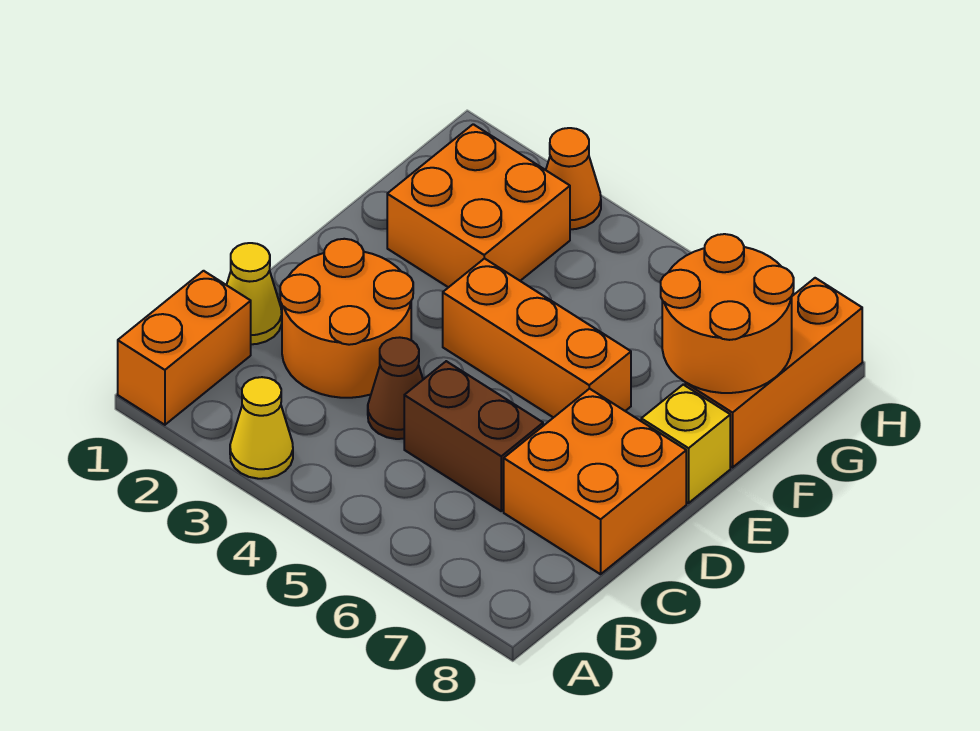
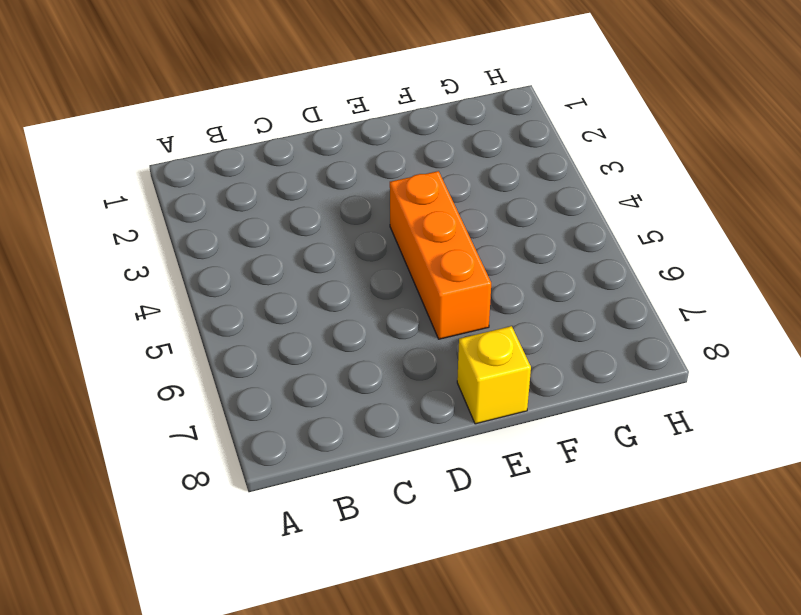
none -> orange brick A1:B1 level 1
none -> yellow cone A3 level 1
none -> yellow cone C1 level 1

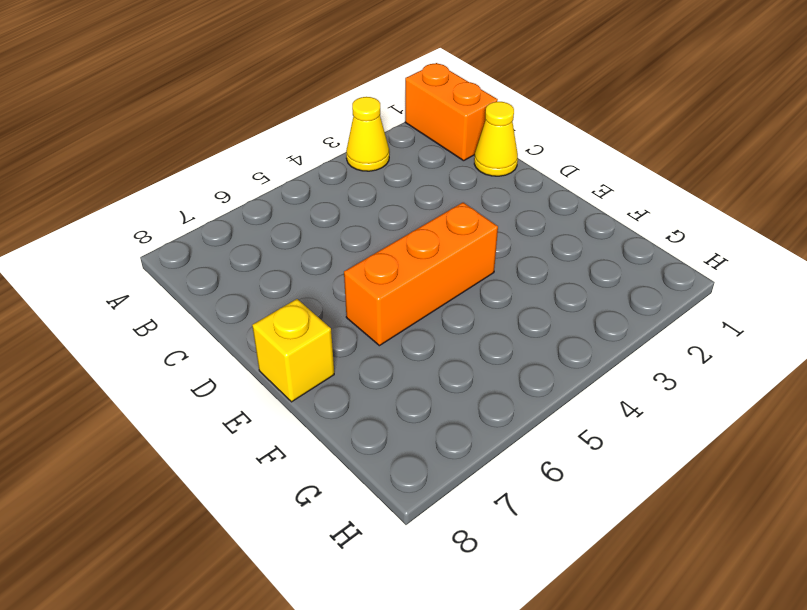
none -> orange round brick C2:D3 level 1
none -> brown cone C4 level 1
none -> brown brick C5:C6 level 1

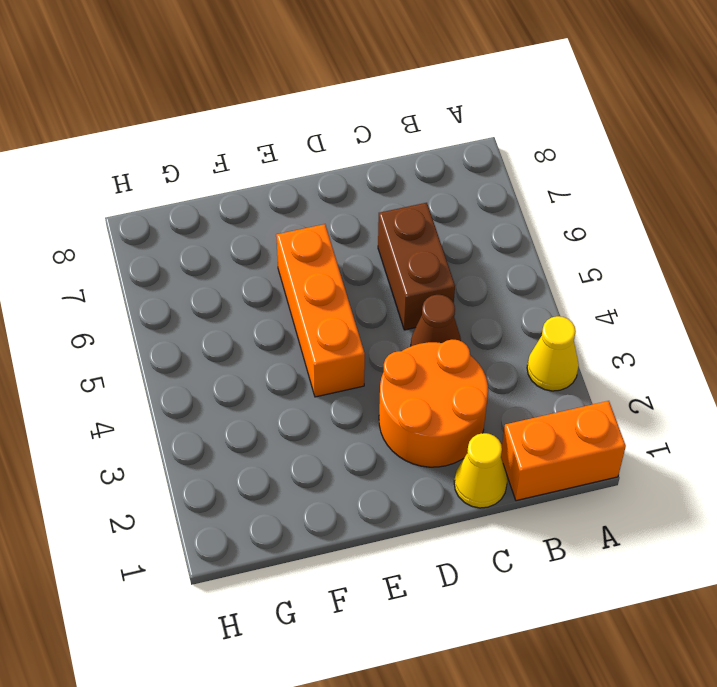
none -> orange brick C7:D8 level 1
none -> yellow brick E8 level 1
none -> orange brick F2:G3 level 1

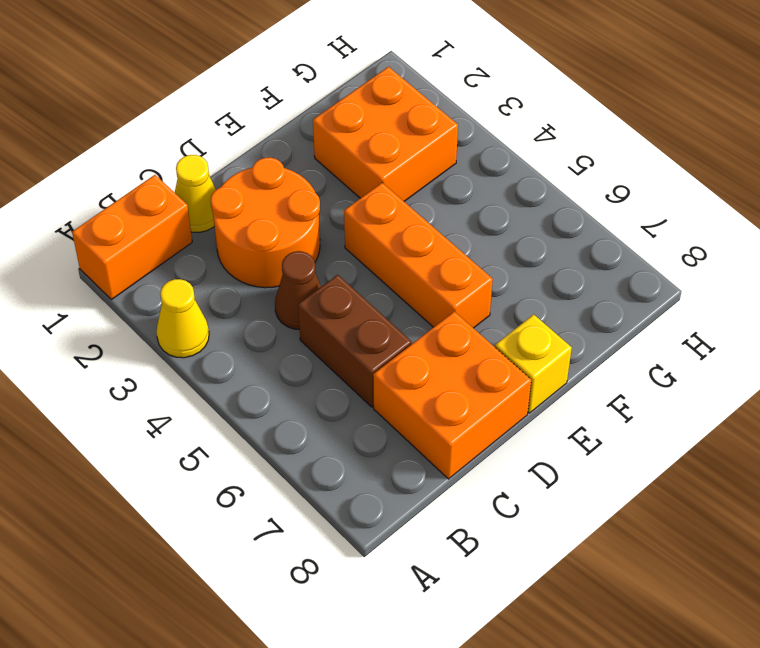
none -> orange brick F8:H8 level 1
none -> orange cone H3 level 1
none -> orange round brick F7:G8 level 2

